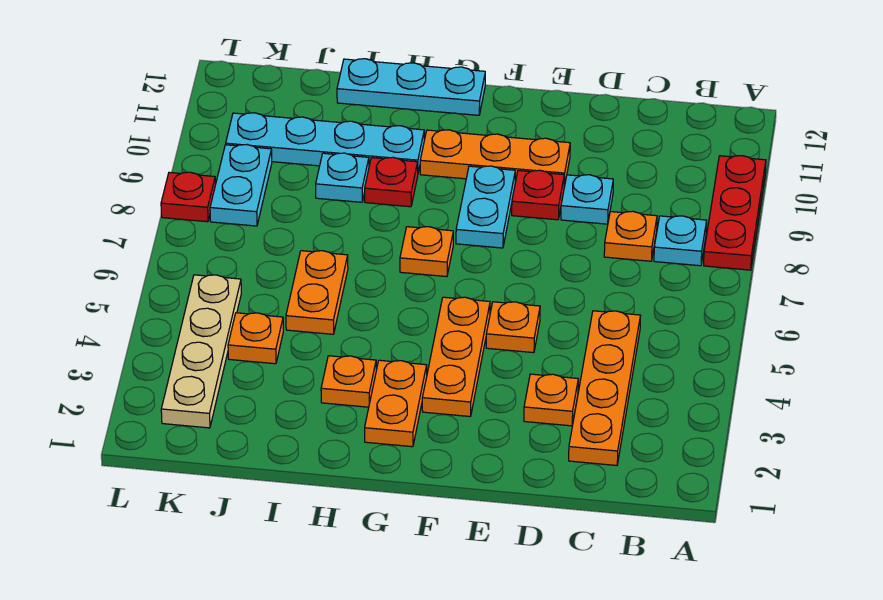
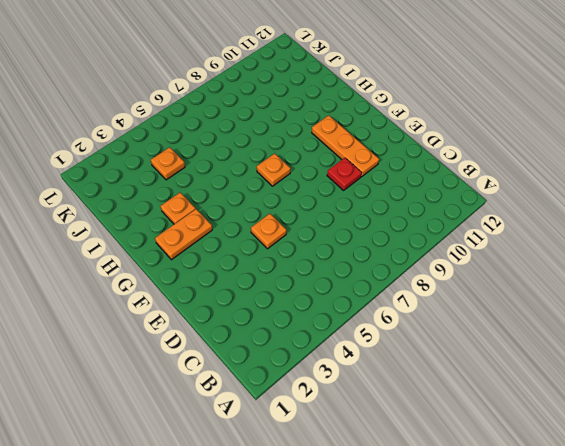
none -> red plate A8:A10 level 1
none -> cyan plate B8 level 1
none -> orange plate C2:C5 level 1

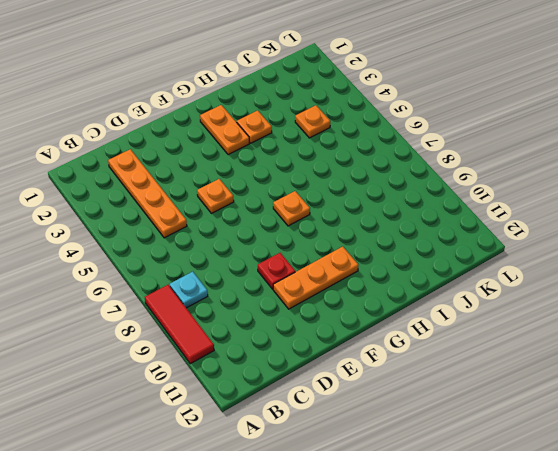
red tile A8:A10 level 1 -> red plate A8:A10 level 1
none -> orange plate C8 level 1
none -> orange plate D3 level 1
none -> cyan plate D9 level 1

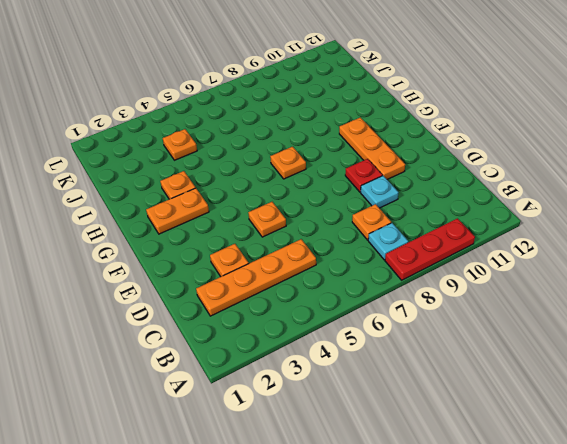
none -> orange plate F3:F5 level 1
none -> cyan plate F8:F9 level 1
none -> cyan plate G12:I12 level 1

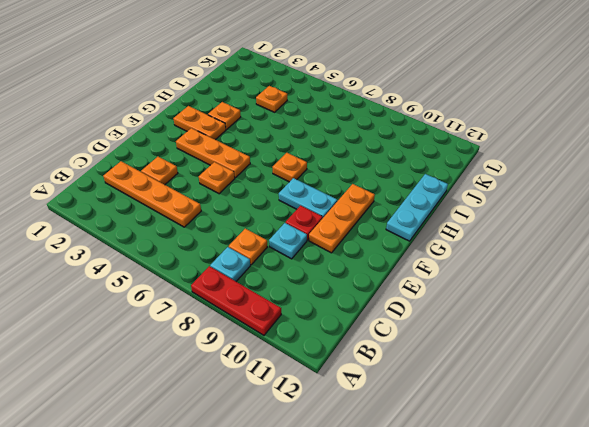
none -> red plate H9 level 1
none -> cyan plate H10:K10 level 1
none -> orange plate I5:I6 level 1

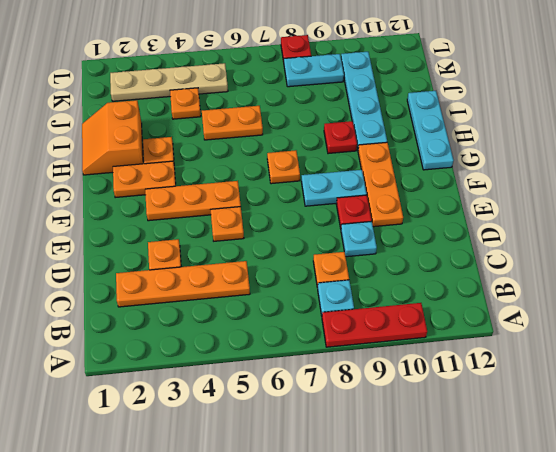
orange slope H1:I2 level 1 top 2 -> none
none -> cyan plate I9 level 1

